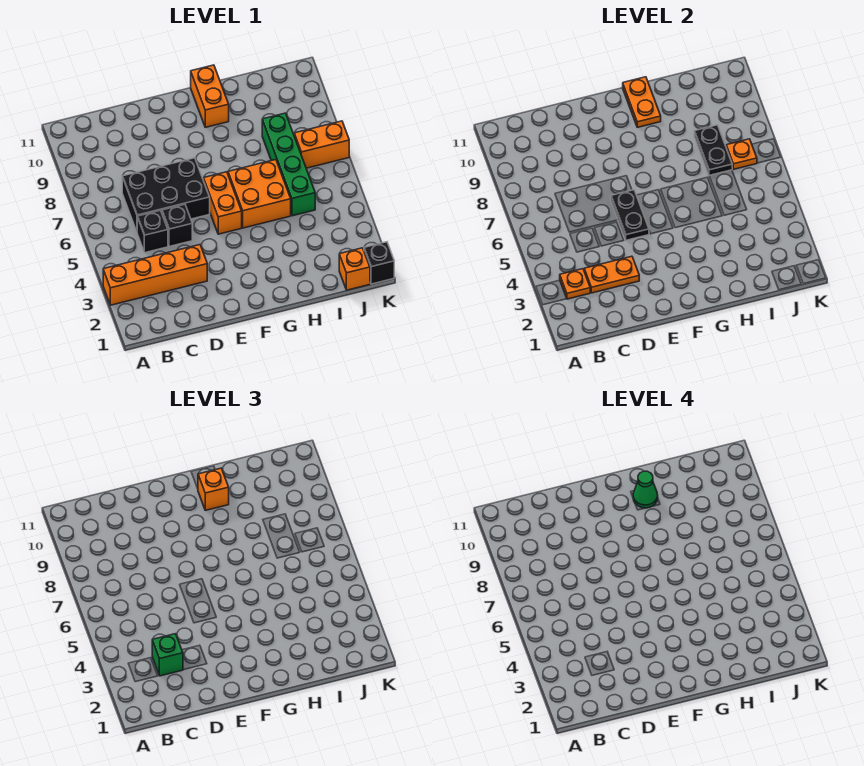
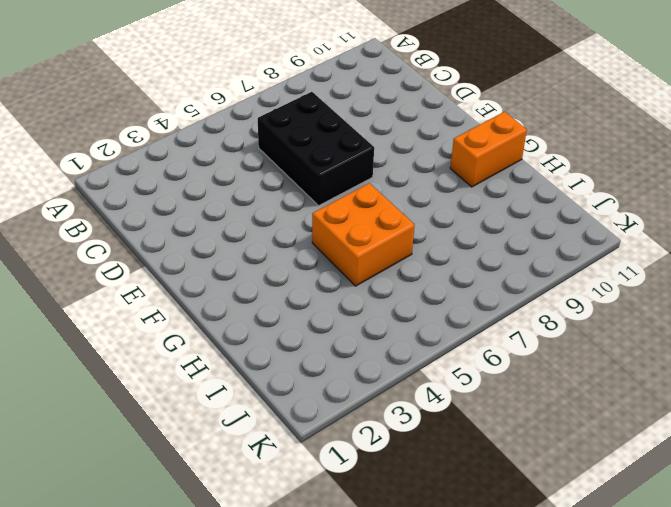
none -> orange brick A3:D3 level 1
none -> black brick C5 level 1
none -> black brick D5 level 1

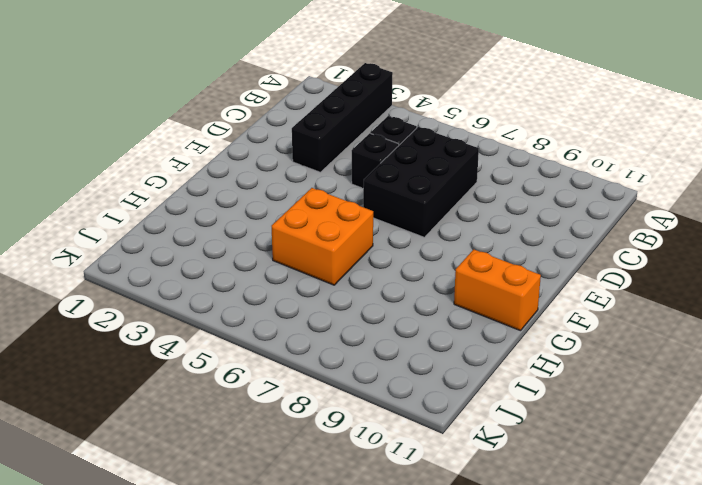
black brick A3:D3 level 1 -> orange brick A3:D3 level 1
none -> orange brick F5:F6 level 1
none -> green brick I5:I8 level 1
none -> orange brick J1 level 1

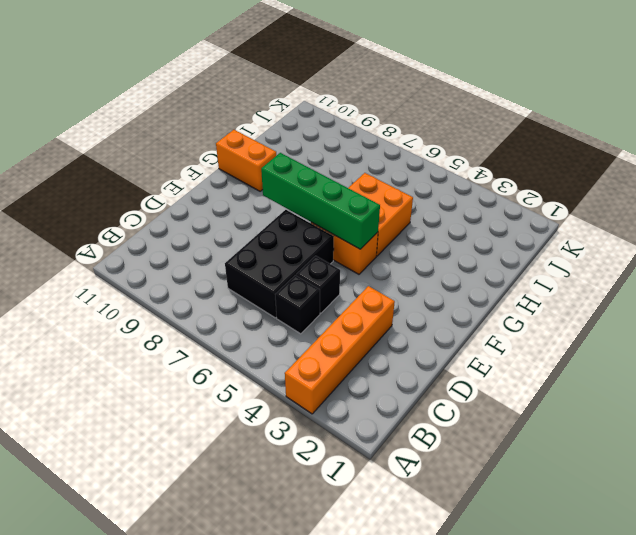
green brick F5:F8 level 2 -> green brick I5:I8 level 1
none -> orange brick J1 level 1
none -> orange brick J7:K7 level 1
none -> black brick K1 level 1

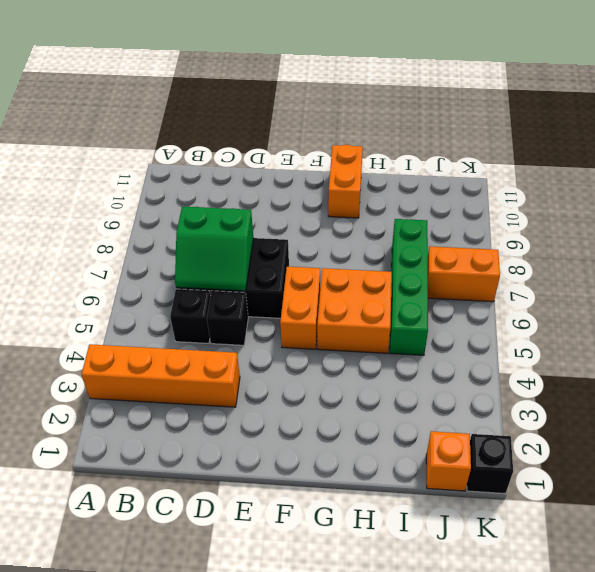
green slope C6:D7 level 2 top 7 -> none
none -> orange plate B3 level 2
none -> orange plate C3:D3 level 2
none -> black plate E5:E6 level 2

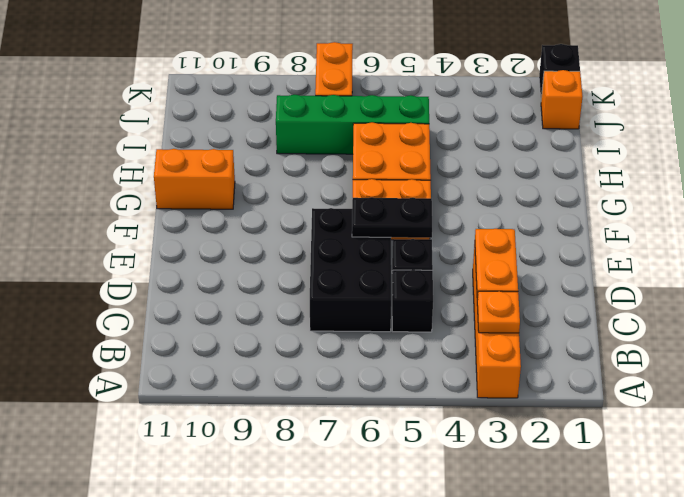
none -> orange plate G10:G11 level 2
none -> black plate I7:I8 level 2
none -> orange plate J7 level 2

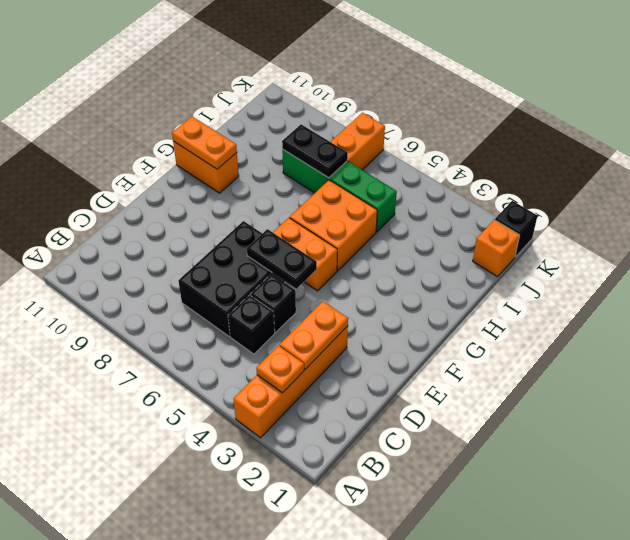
none -> orange plate J7 level 2
none -> green brick C3 level 3
none -> orange brick G10 level 3

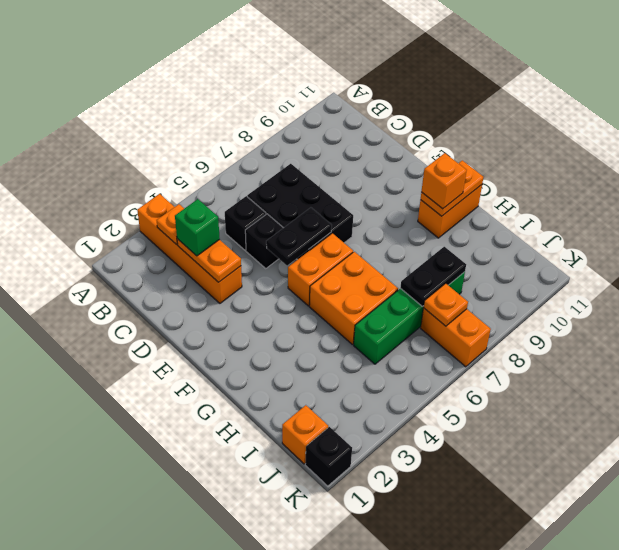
none -> green cone G10 level 4

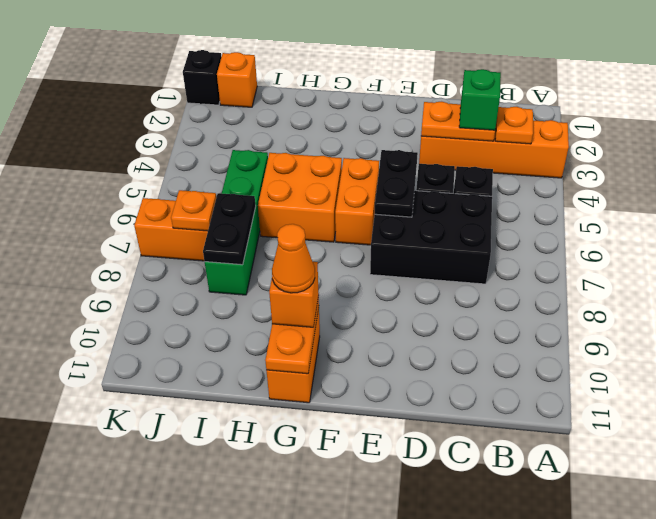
orange cone G10 level 4 -> green cone G10 level 4

